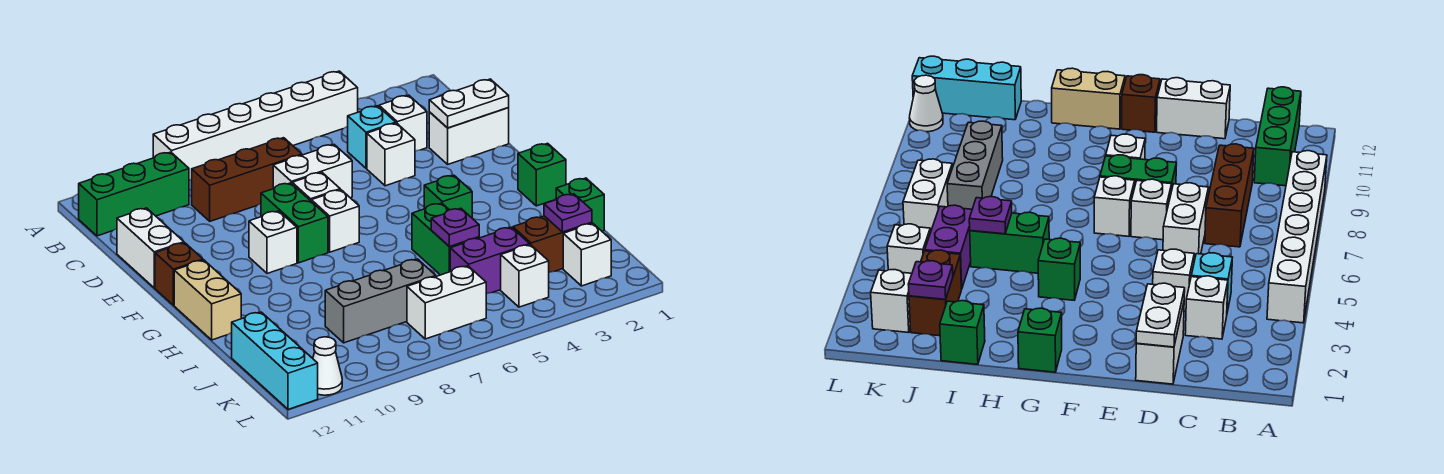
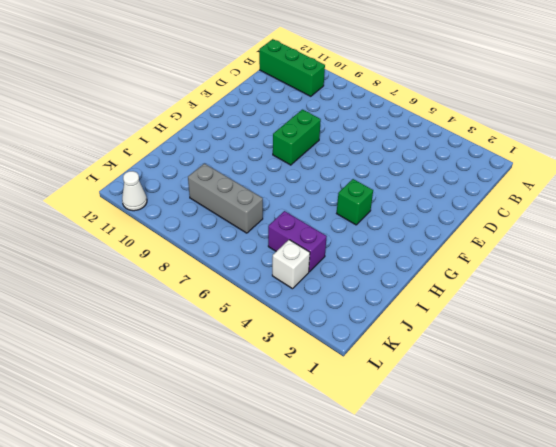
none -> white brick A4:A9 level 1
none -> white brick C3 level 1
none -> cyan brick C4 level 1
none -> brown brick C7:C9 level 1

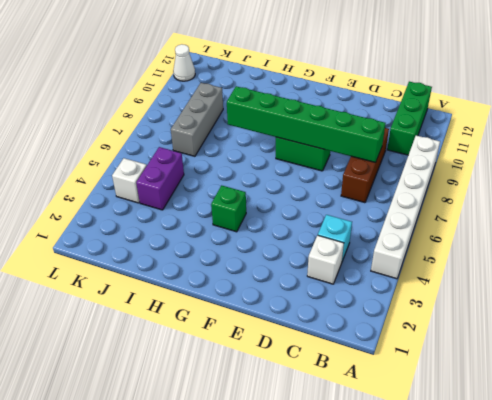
green brick C8:H8 level 2 -> none
none -> white brick D1:D2 level 1
none -> white brick D4 level 1
none -> white brick D6:D7 level 1
none -> white brick D12:E12 level 1

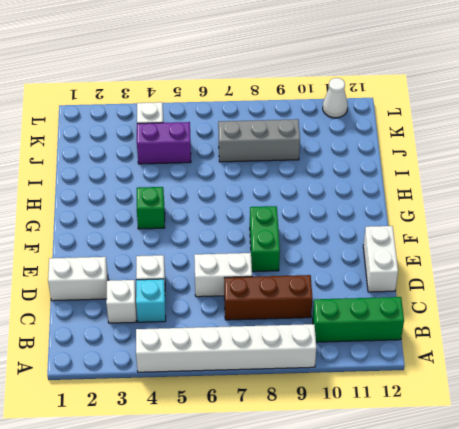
none -> white brick E7 level 1
none -> white brick F7 level 1
none -> white brick F9 level 1
none -> brown brick F12 level 1

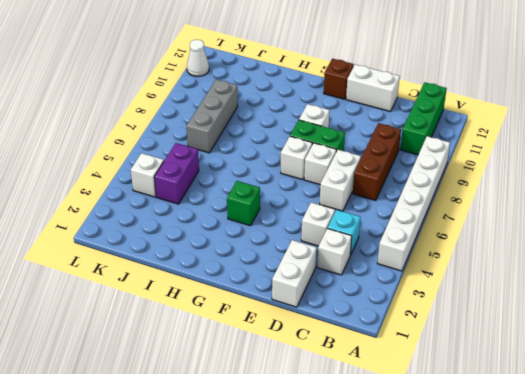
none -> green brick G1 level 1
none -> tan brick G12:H12 level 1
none -> green brick H5:I5 level 1
none -> green brick I1 level 1

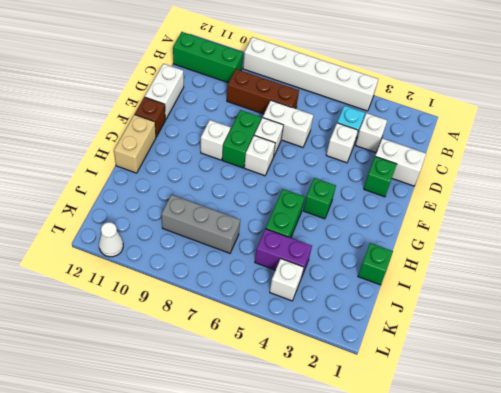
green brick E2 level 1 -> green brick G1 level 1
none -> brown brick J2:J3 level 1
none -> cyan brick J12:L12 level 1
none -> white brick K2 level 1
none -> white brick K6:K7 level 1

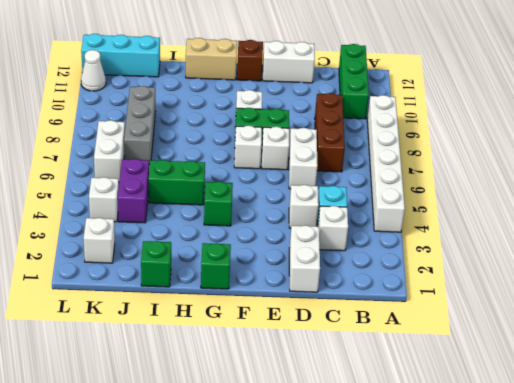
none -> brown brick J2:J3 level 1
none -> white plate D1:D2 level 2
none -> purple plate I5 level 2
none -> purple plate J2 level 2

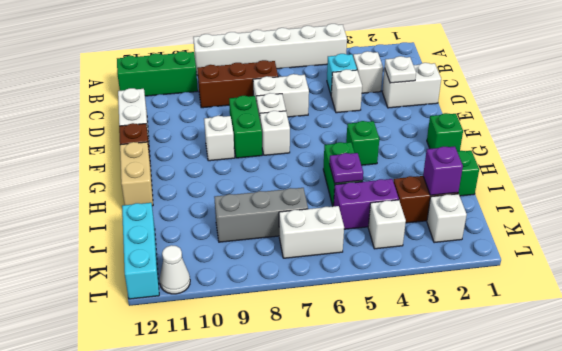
white plate D2 level 2 -> white plate D1:D2 level 2
purple brick J2 level 2 -> purple plate J2 level 2

